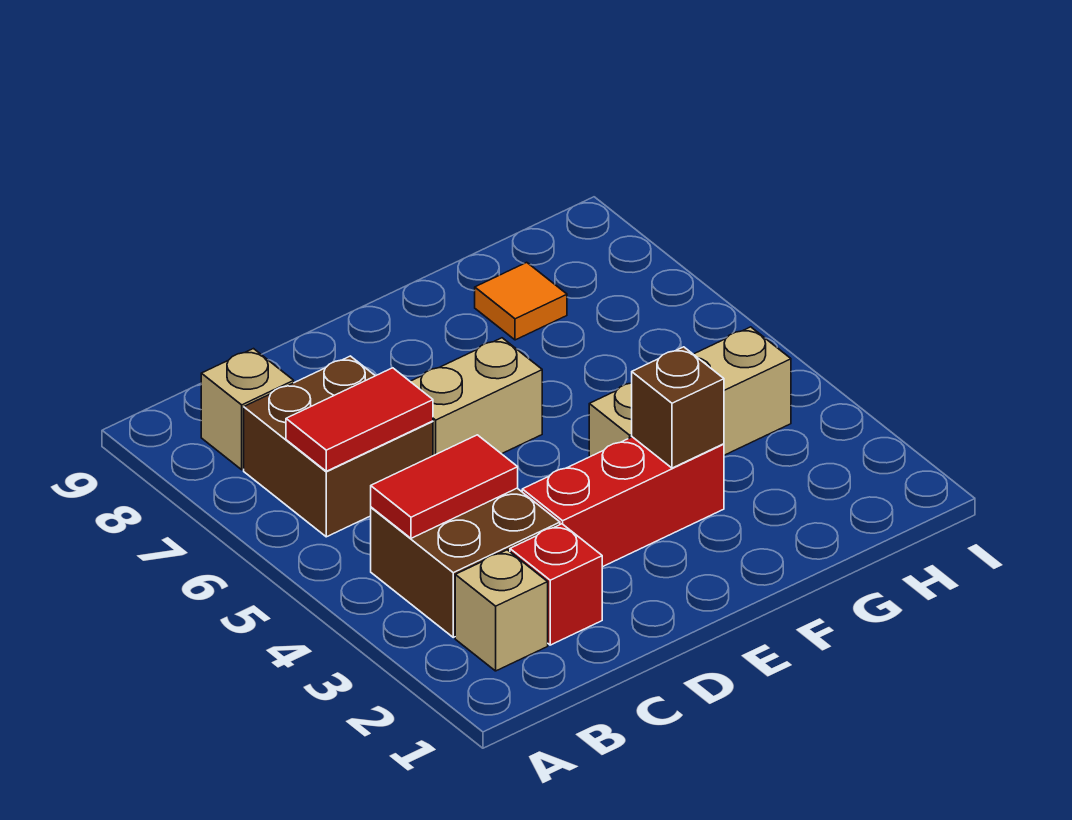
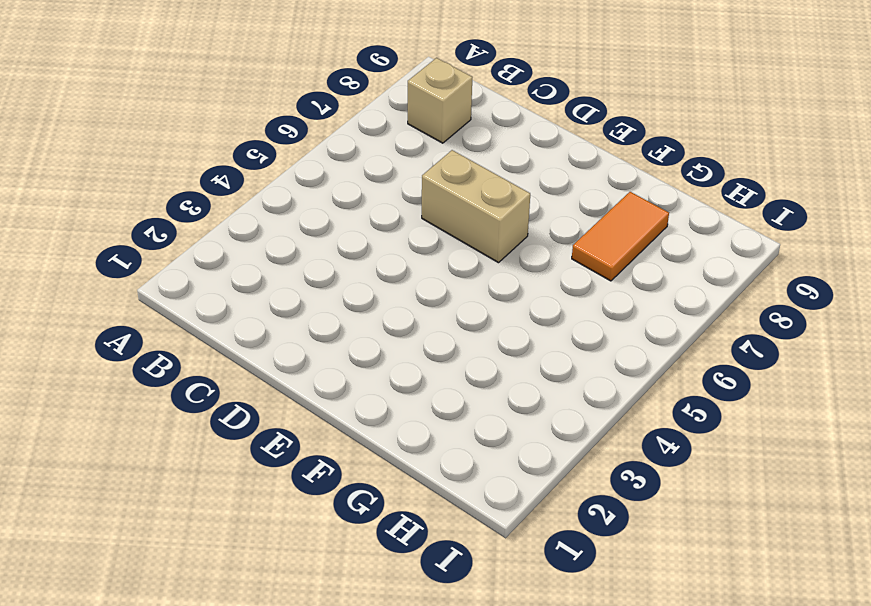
orange tile G7:G8 level 1 -> orange tile G8 level 1
none -> tan brick B2 level 1
none -> brown brick B3:C4 level 1
none -> brown brick B6:C7 level 1

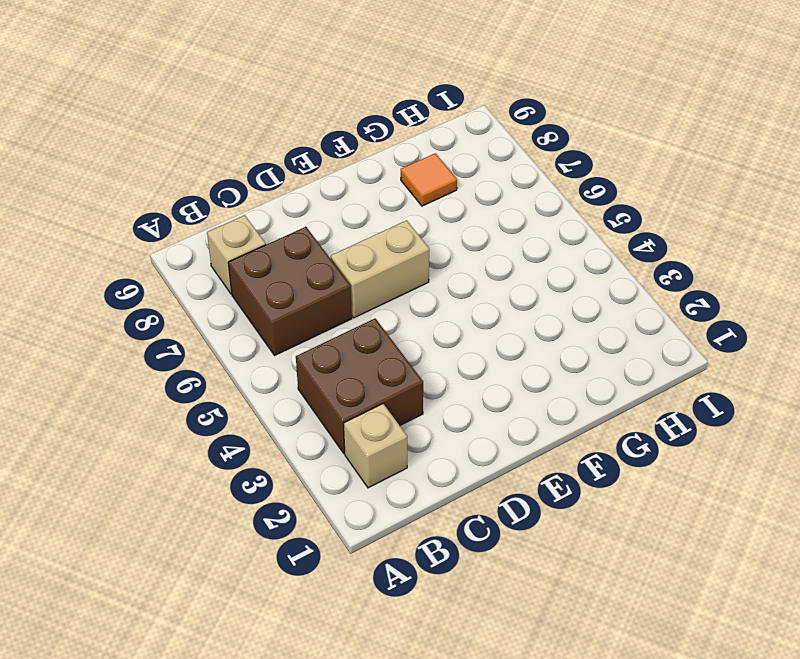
none -> red brick C2 level 1
none -> red brick D3:F3 level 1
none -> tan brick F4:H4 level 1

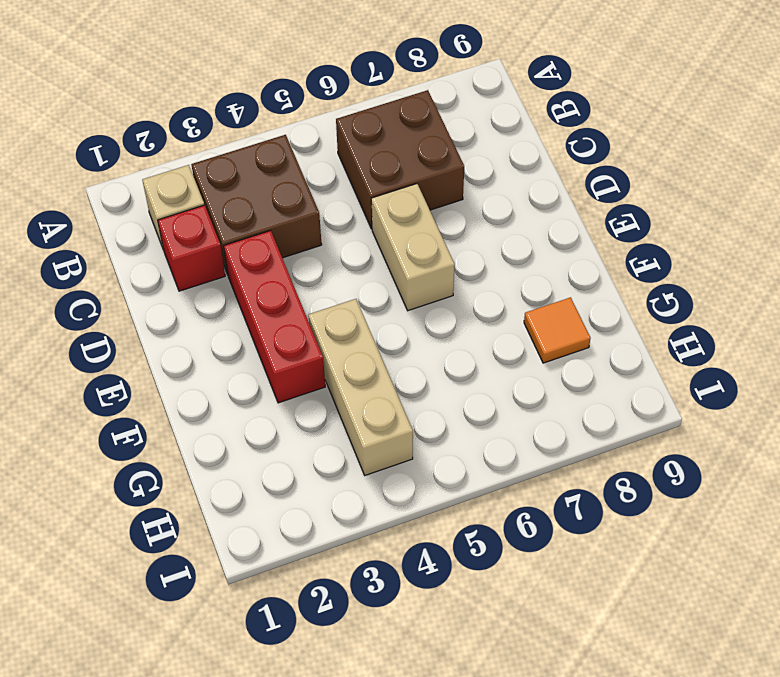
none -> tan brick B8 level 1
none -> red tile B4:C4 level 2
none -> red tile B6:C6 level 2

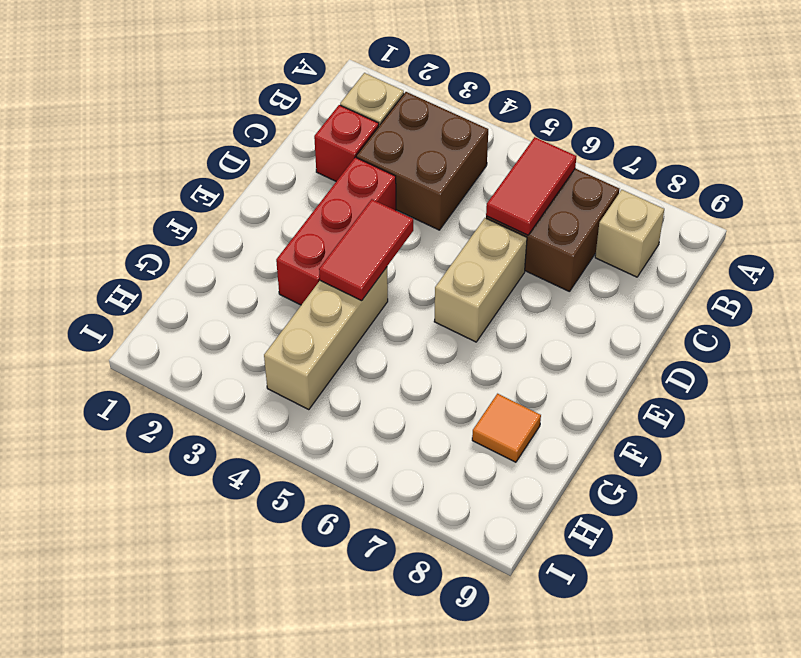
red tile E4:F4 level 2 -> red tile B4:C4 level 2
none -> brown brick F3 level 2

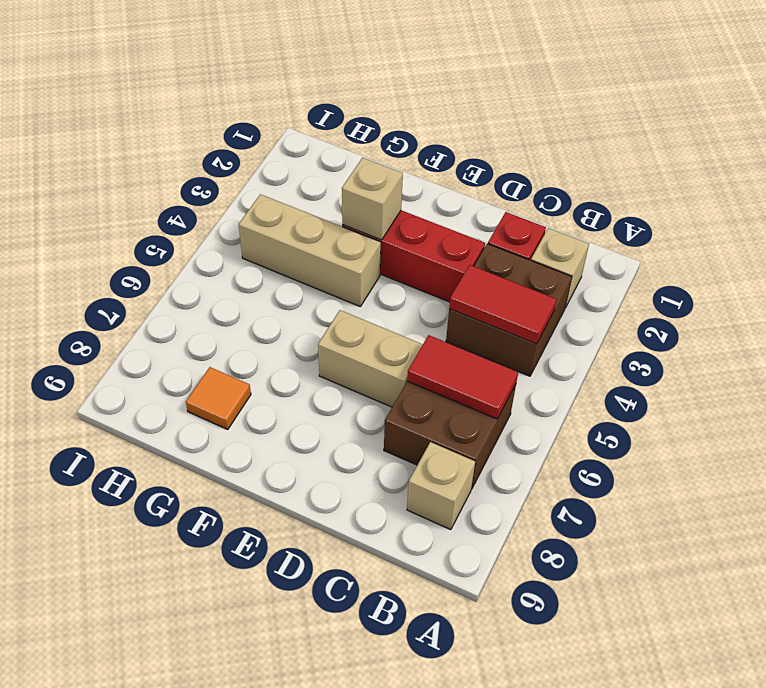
tan brick F3 level 2 -> brown brick F3 level 2

